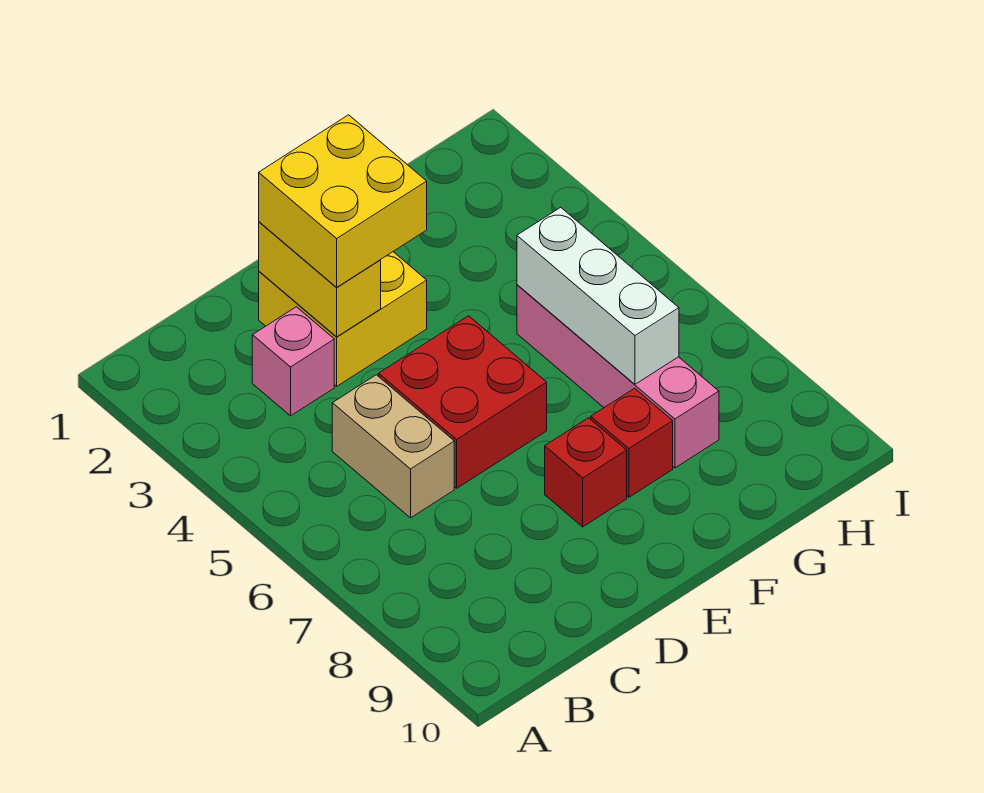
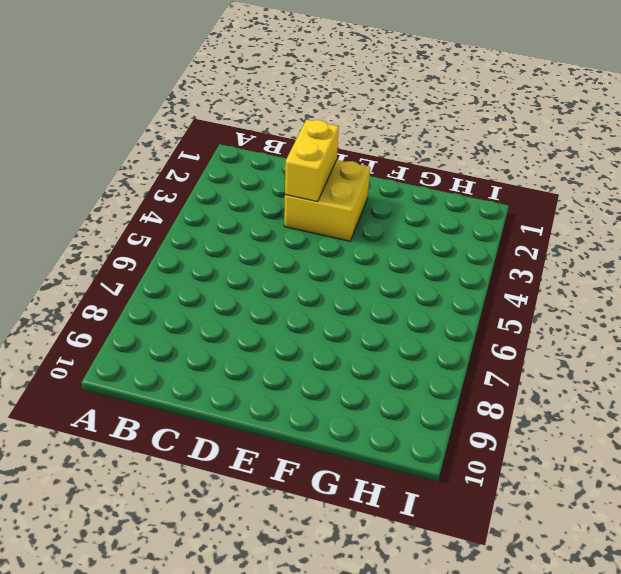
none -> pink brick C3 level 1
none -> tan brick C5:C6 level 1

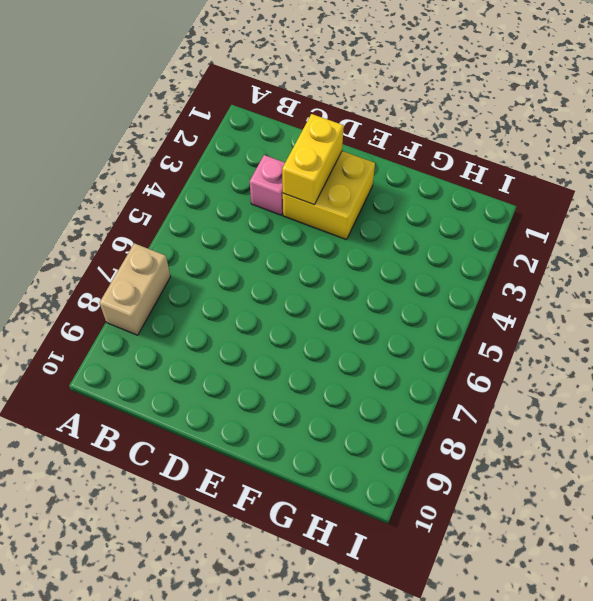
tan brick A7:A8 level 1 -> tan brick C5:C6 level 1
none -> red brick D5:E6 level 1
none -> red brick E8 level 1

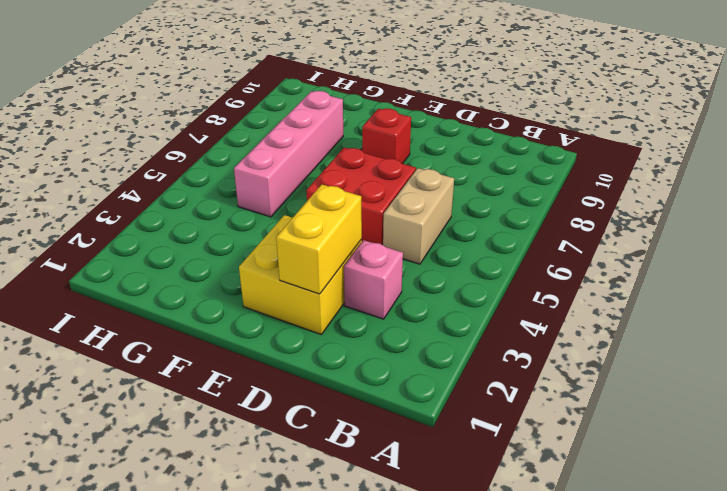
none -> red brick F8 level 1
none -> white brick G5:G7 level 2

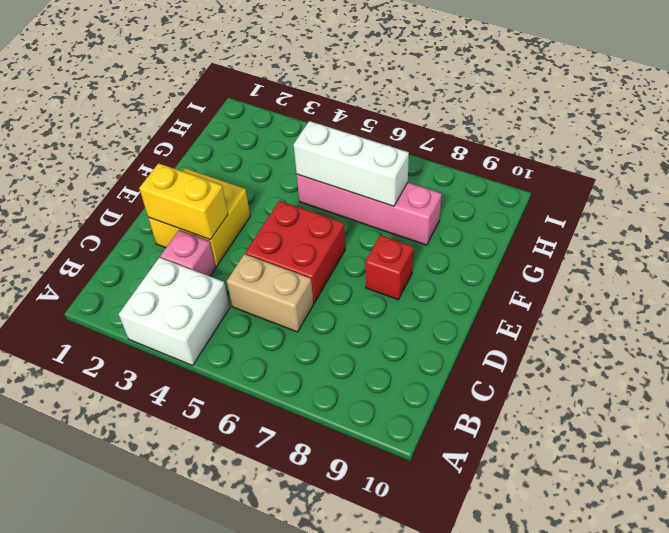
white brick A3:B4 level 1 -> none
none -> red brick F8 level 1
none -> yellow brick D2:E3 level 3

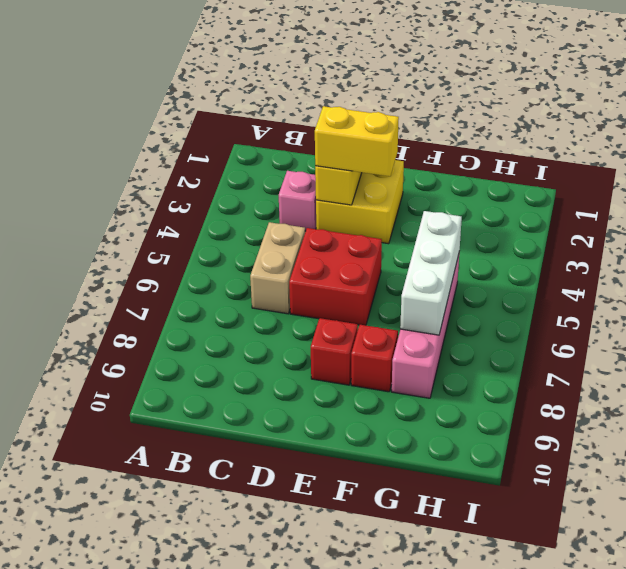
yellow brick D3:E3 level 3 -> yellow brick D2:E3 level 3

